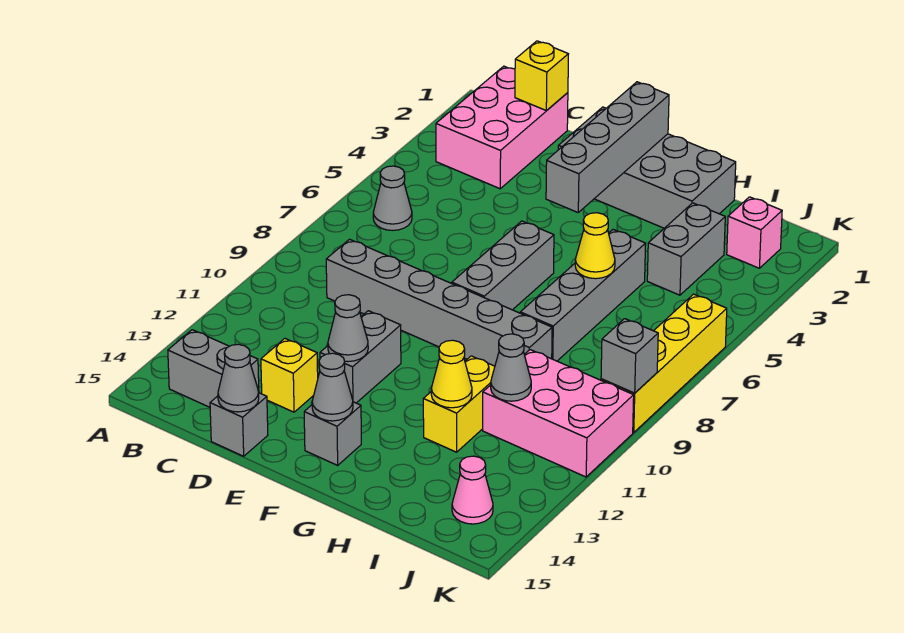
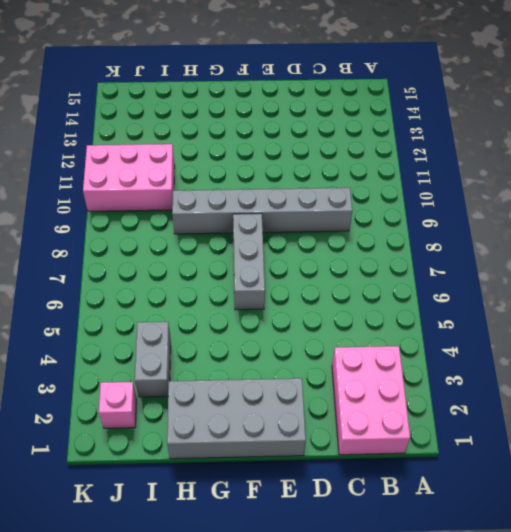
none -> grey cone B6 level 1
none -> grey brick B14:C14 level 1
none -> yellow brick D13 level 1

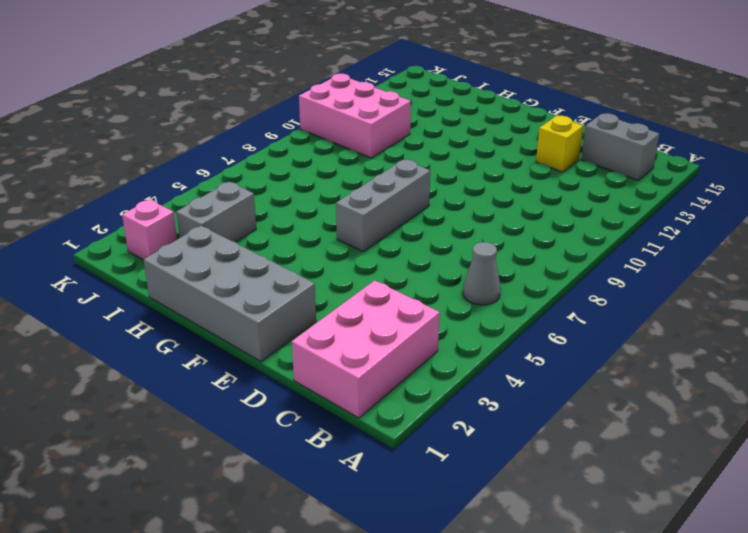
none -> grey brick C9:H9 level 1
none -> grey brick D15 level 1
none -> grey brick E11:E12 level 1

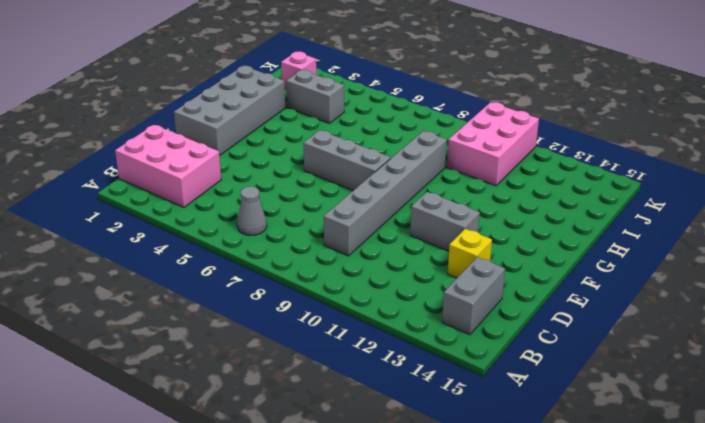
none -> grey brick D15 level 1
none -> grey brick F14 level 1
none -> grey brick H5:H8 level 1

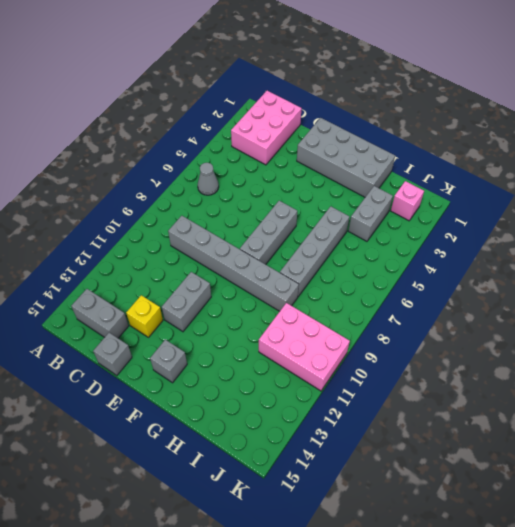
none -> yellow brick H11:H12 level 1
none -> pink cone J14 level 1
none -> yellow brick K6:K9 level 1

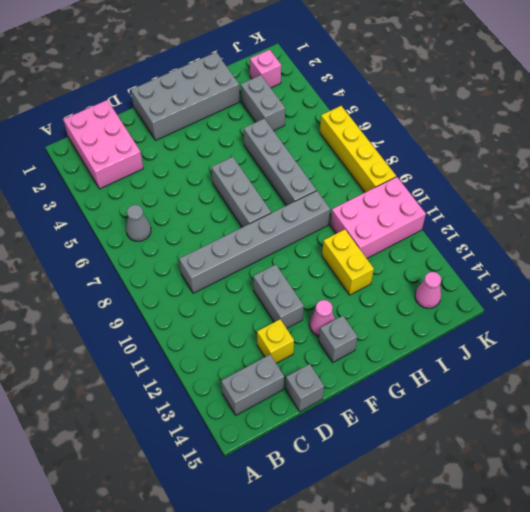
pink cone F13 level 1 -> none
none -> yellow brick C1 level 2
none -> grey cone D15 level 2
none -> grey cone E12 level 2

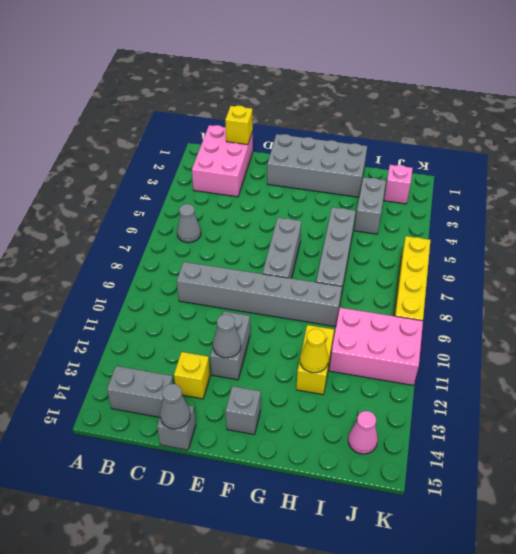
none -> grey brick F1:F4 level 2
none -> grey cone F14 level 2
none -> yellow cone H6 level 2

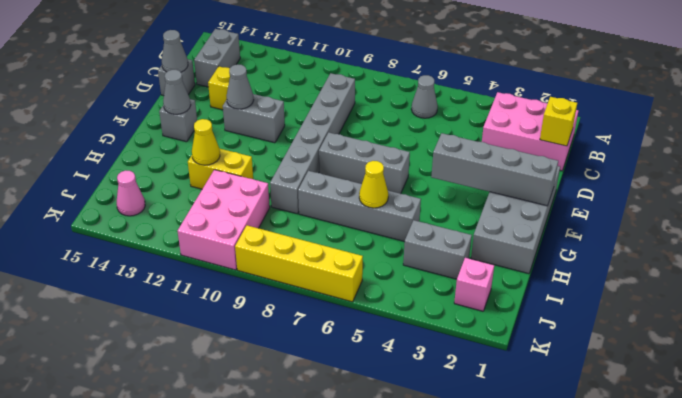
none -> grey cone I11 level 2
none -> grey brick K9 level 2

